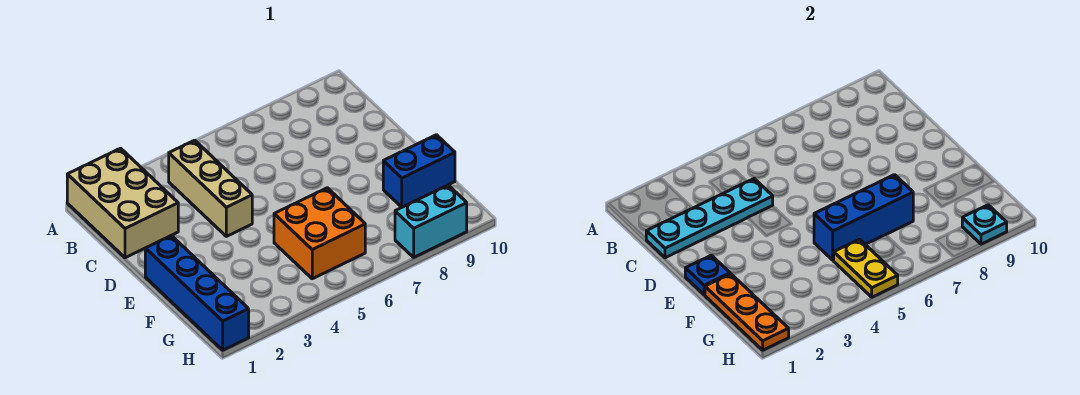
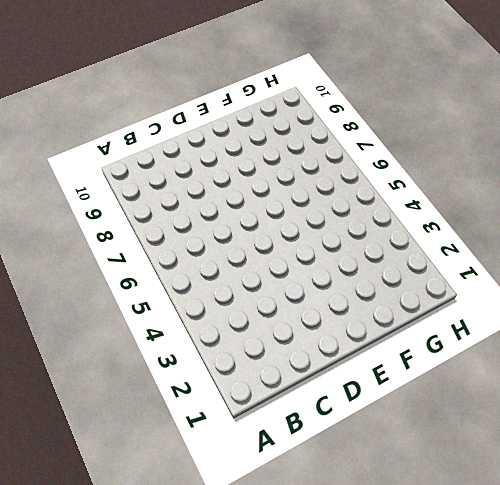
none -> tan brick A1:C2 level 1
none -> tan brick B4:D4 level 1
none -> blue brick E1:H1 level 1

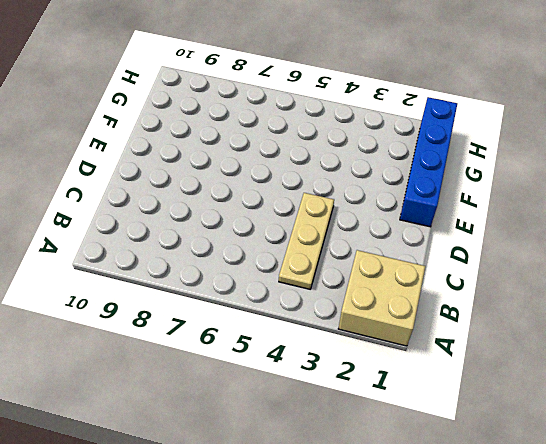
tan brick A1:B2 level 1 -> tan brick A1:C2 level 1
tan plate B4:D4 level 1 -> tan brick B4:D4 level 1
none -> orange brick F5:G6 level 1
none -> blue brick F9:F10 level 1
none -> cyan brick H8:H9 level 1

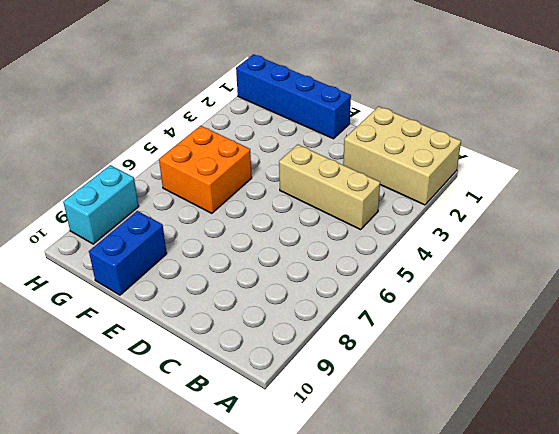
none -> cyan plate C1:C4 level 2
none -> blue plate E1 level 2
none -> orange plate F1:H1 level 2

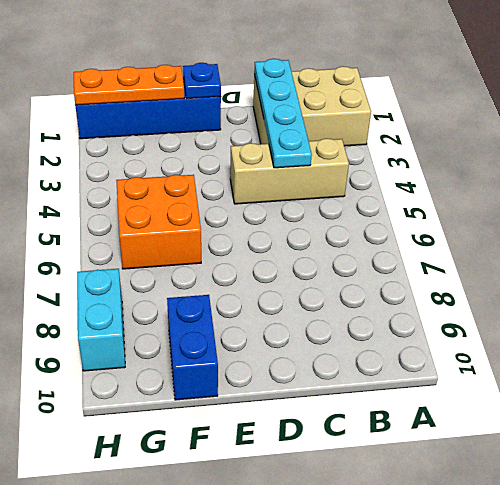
none -> blue brick F5:F7 level 2
none -> yellow plate G5:H5 level 2
none -> cyan plate H9 level 2

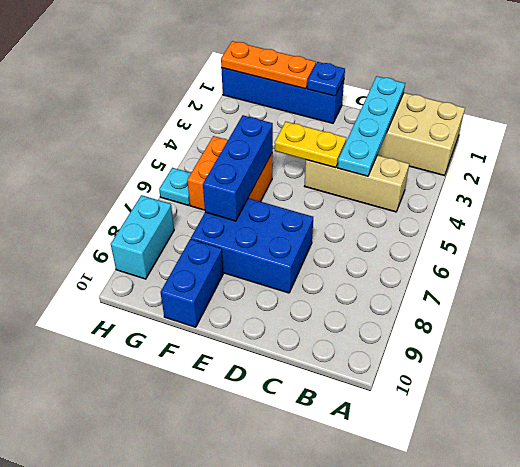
yellow plate D4:E4 level 2 -> yellow plate G5:H5 level 2
blue brick D7:F8 level 1 -> none
cyan plate H6 level 1 -> cyan plate H9 level 2

